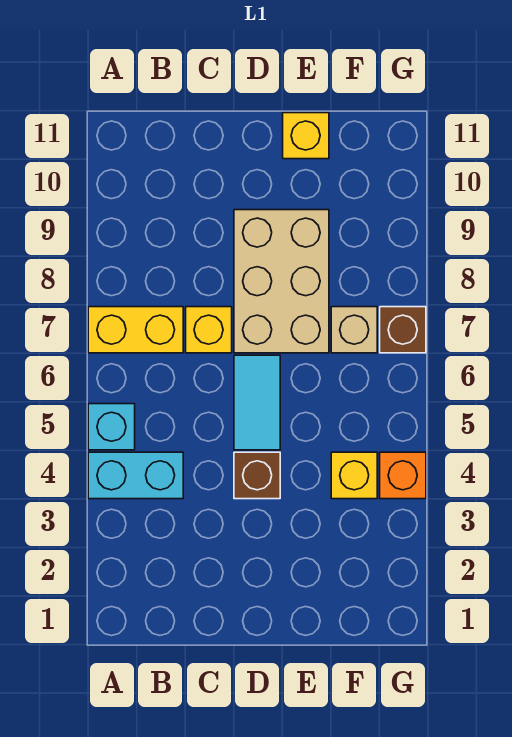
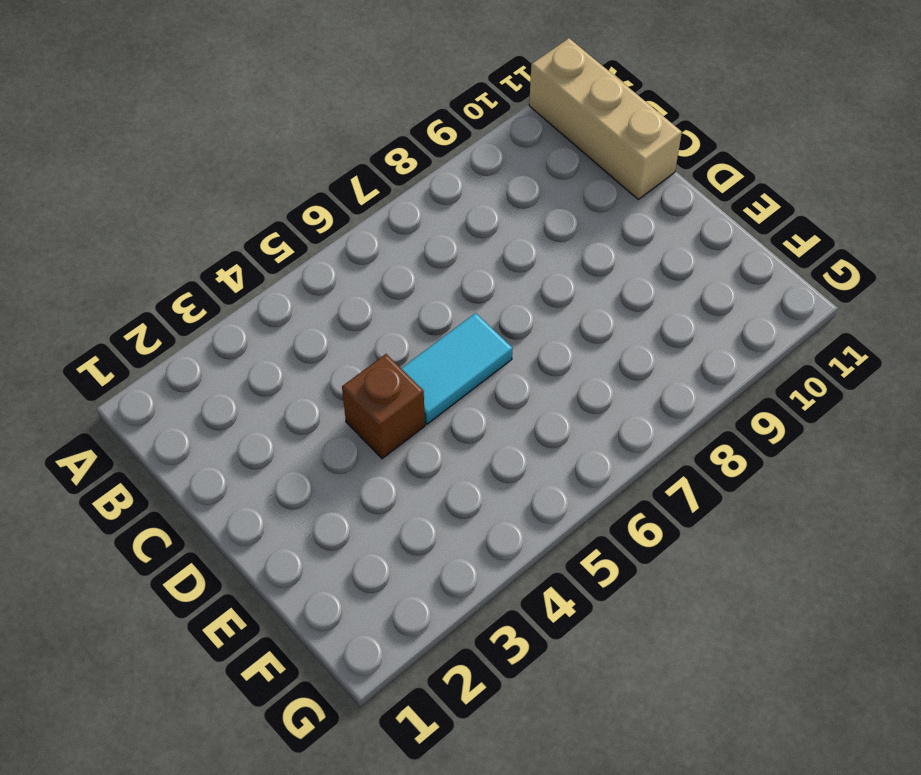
tan brick A11:C11 level 1 -> none
none -> cyan brick A4:B4 level 1
none -> cyan brick A5 level 1
none -> yellow brick A7:B7 level 1

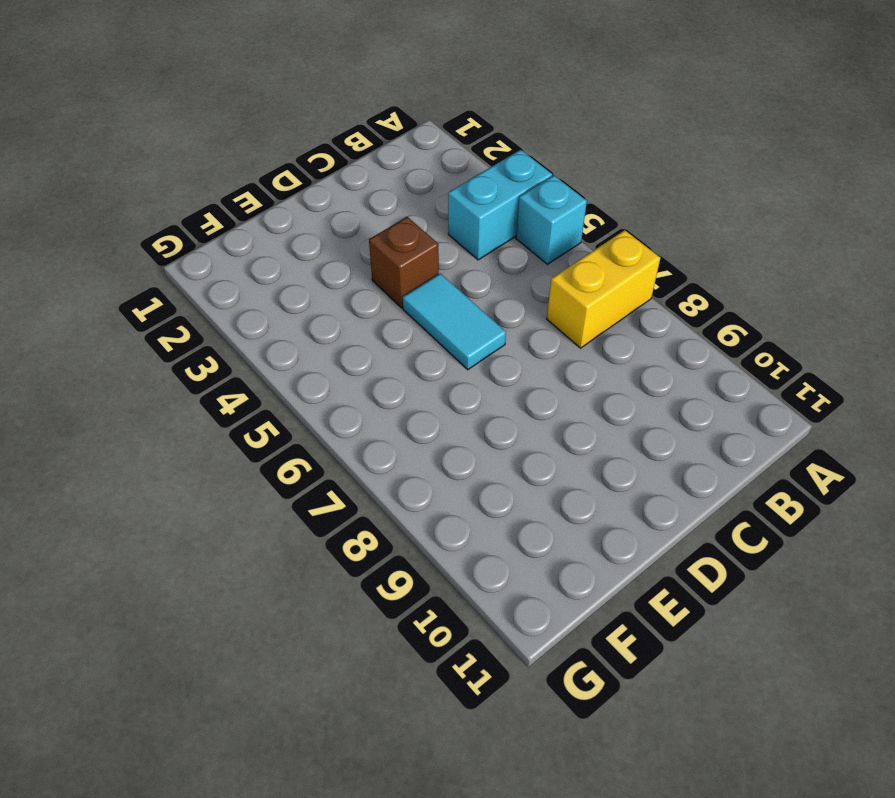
none -> yellow brick C7 level 1
none -> tan brick D7:E9 level 1
none -> yellow brick E11 level 1

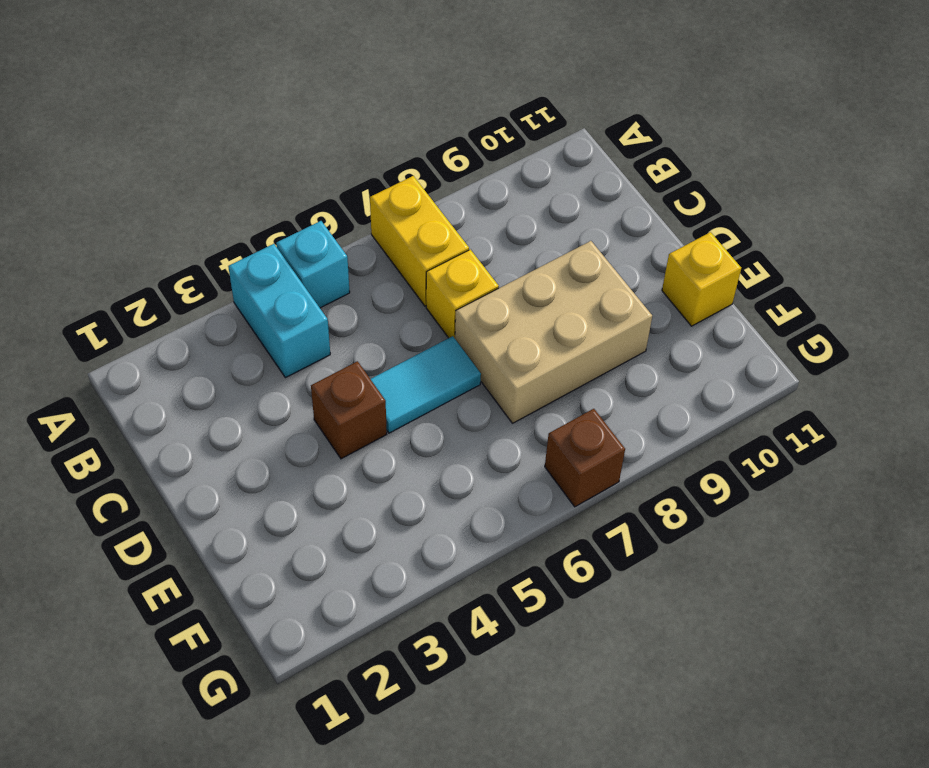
none -> yellow brick F4 level 1
none -> tan brick F7 level 1
none -> orange brick G4 level 1

